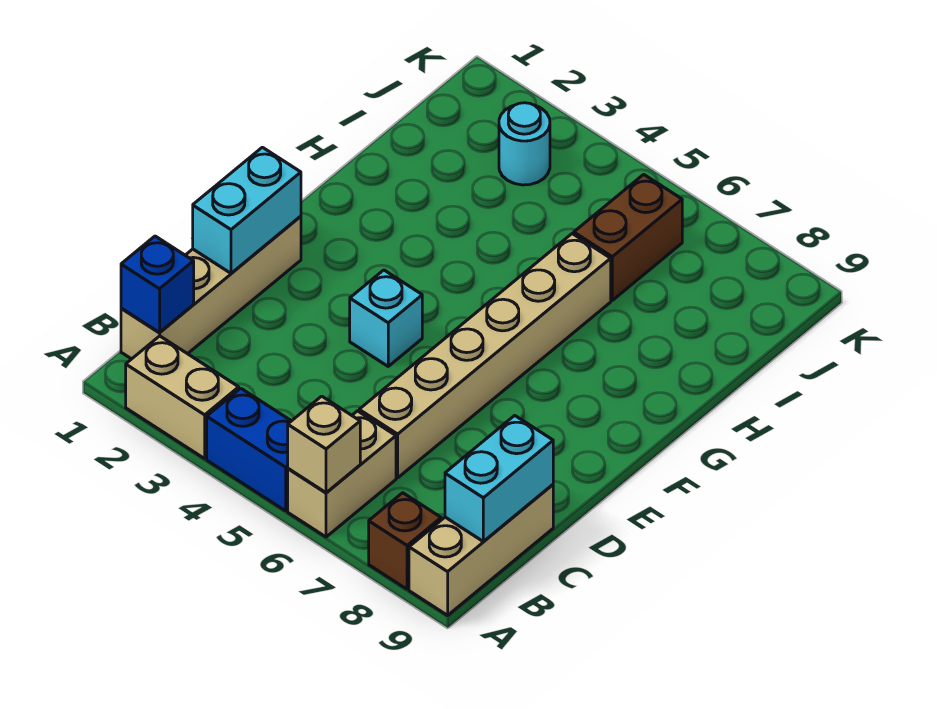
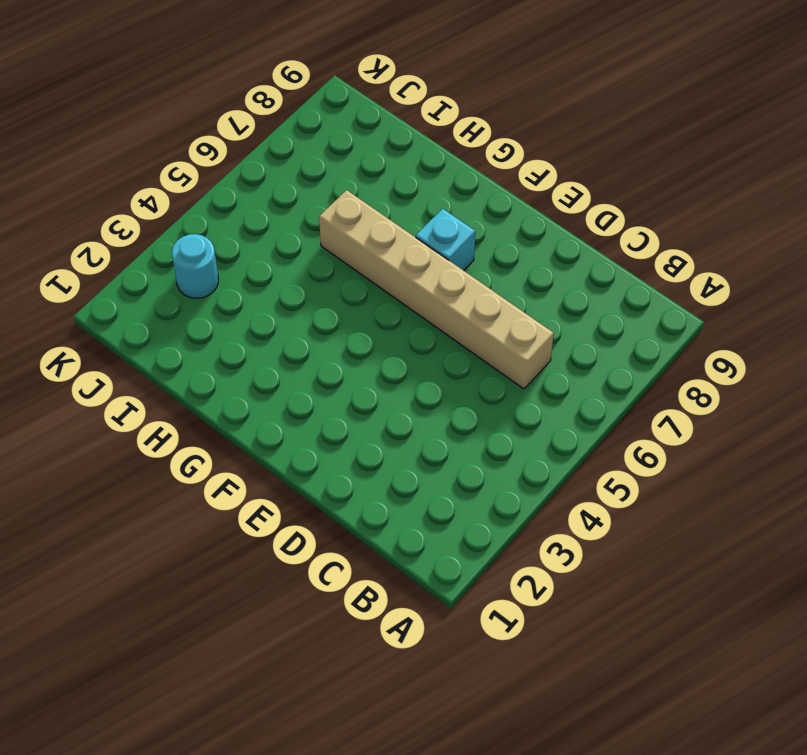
cyan brick F7 level 1 -> cyan brick E4 level 1
none -> tan brick A2:A3 level 1
none -> blue brick A4:A5 level 1
none -> tan brick A6:B6 level 1

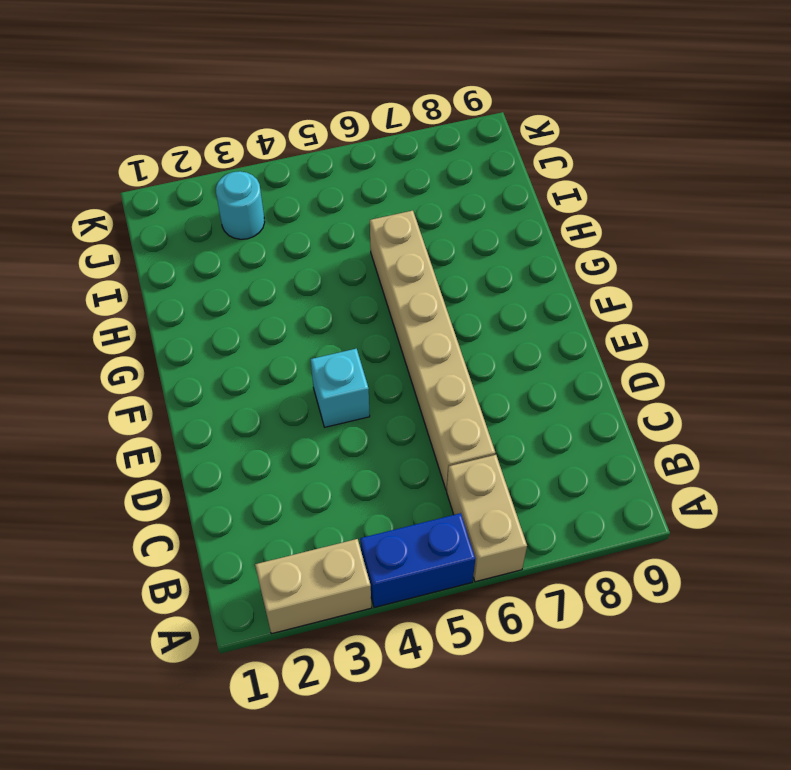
none -> brown brick A8 level 1
none -> tan brick A9:C9 level 1
none -> tan brick B1:E1 level 1

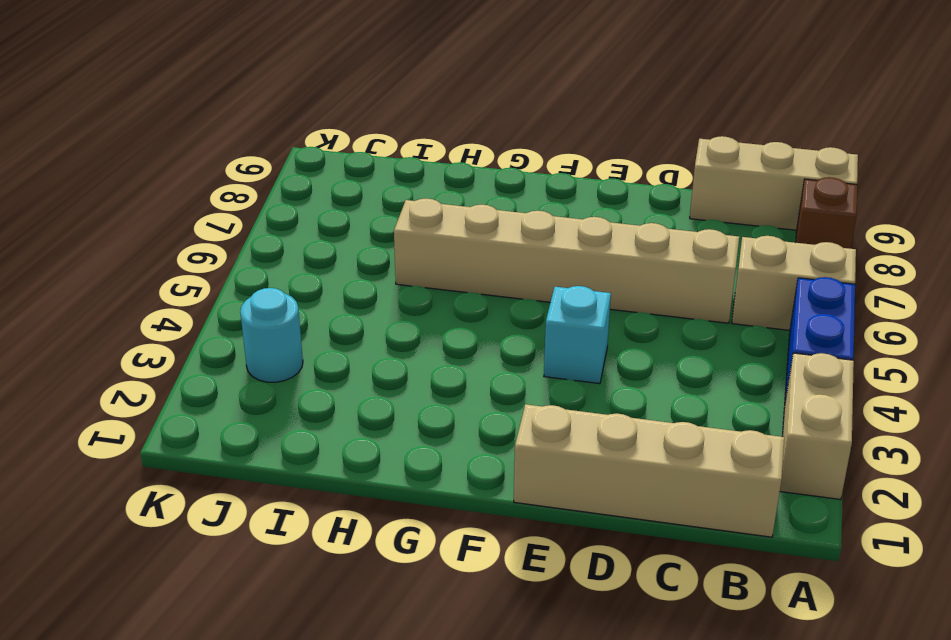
none -> brown brick I6:J6 level 1
none -> tan brick A6 level 2
none -> blue brick B1 level 2

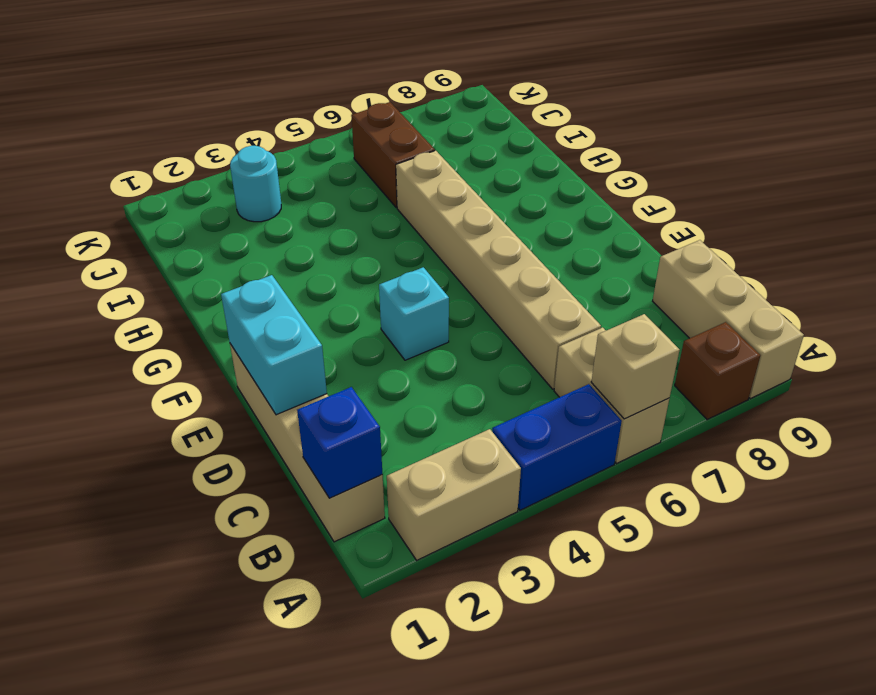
none -> cyan brick B9:C9 level 2

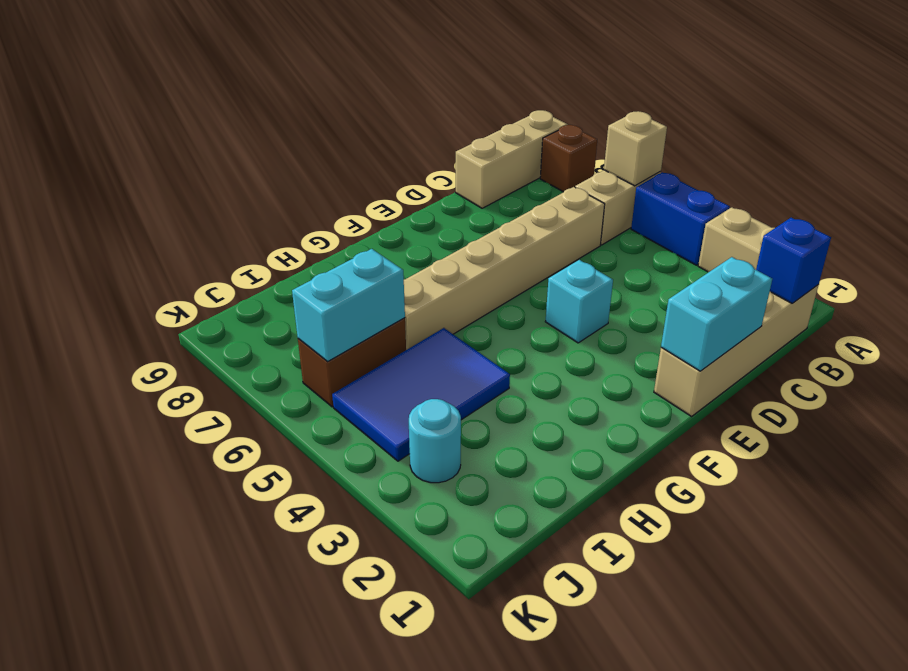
blue tile H4:J5 level 1 -> none
cyan brick I6:J6 level 2 -> cyan brick B9:C9 level 2

